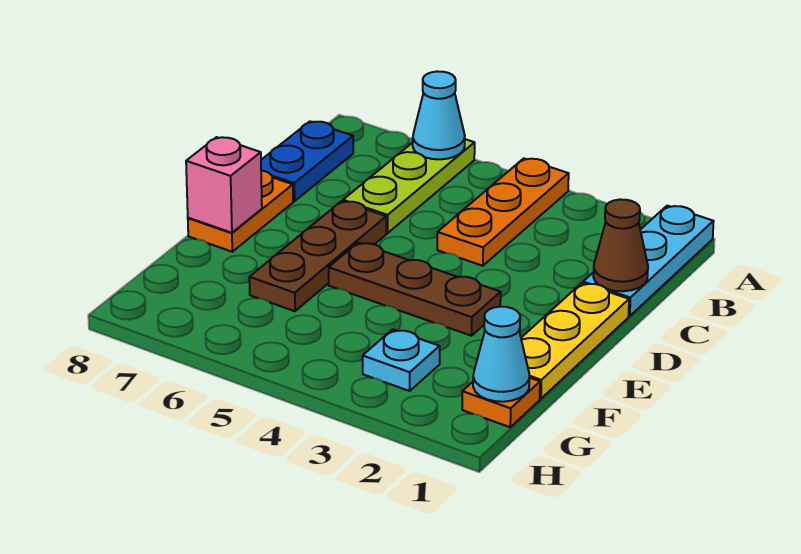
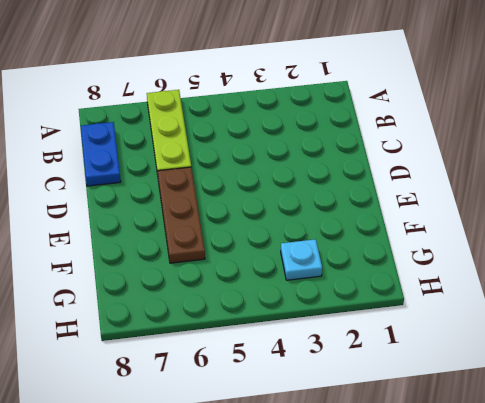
none -> cyan plate A1:C1 level 1
none -> orange plate A4:C4 level 1
none -> yellow plate D1:F1 level 1

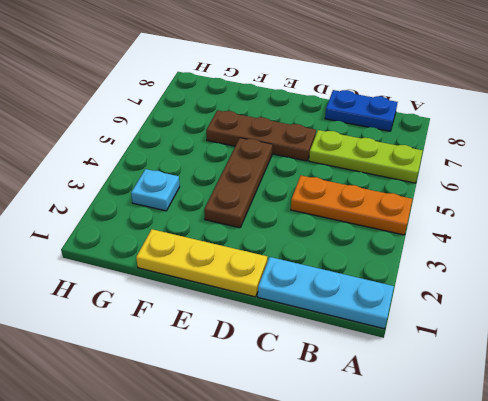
none -> orange plate D8:E8 level 1
none -> orange plate G1 level 1
none -> cyan cone A6 level 2

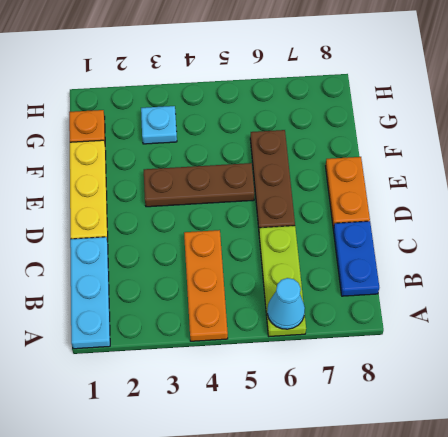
none -> brown cone C1 level 2
none -> pink brick E8 level 2
none -> cyan cone G1 level 2

